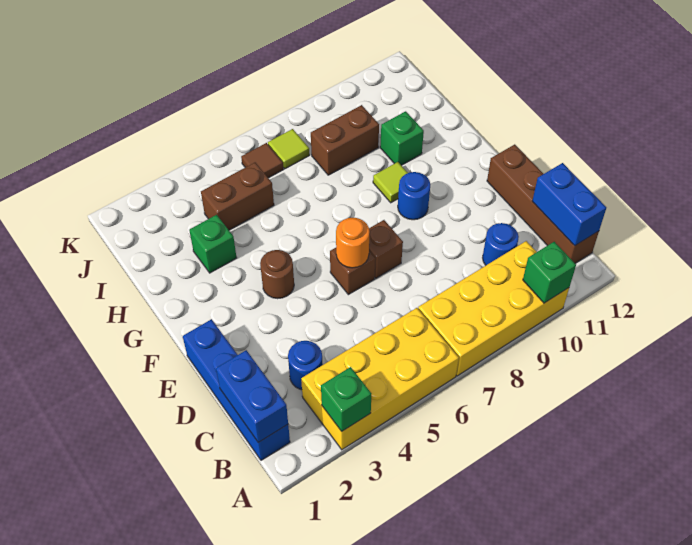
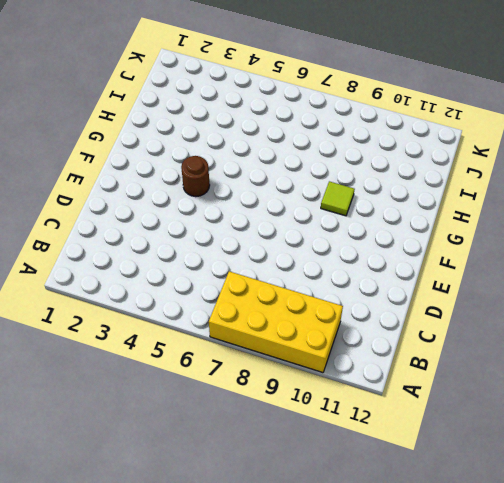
none -> yellow brick A3:B6 level 1
none -> blue brick B1:E1 level 1
none -> brown brick B12:E12 level 1

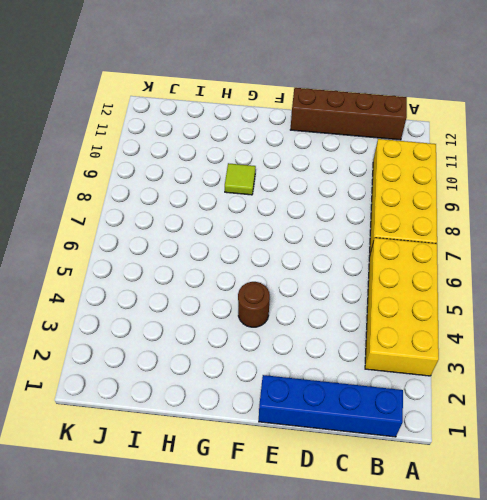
none -> blue round brick C3 level 1
none -> blue round brick C10 level 1
none -> brown brick E6 level 1

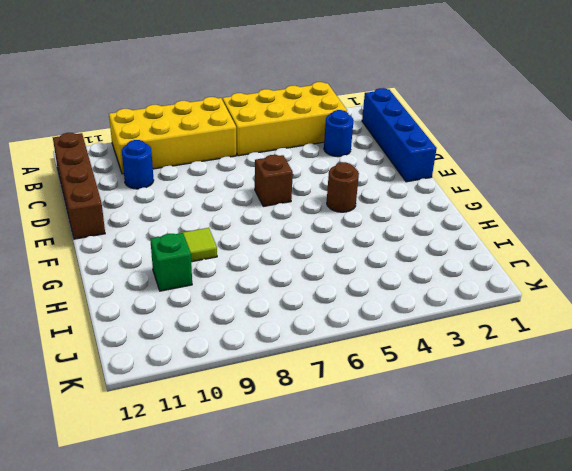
none -> brown brick E7 level 1
none -> blue round brick F9 level 1
none -> green brick H3 level 1

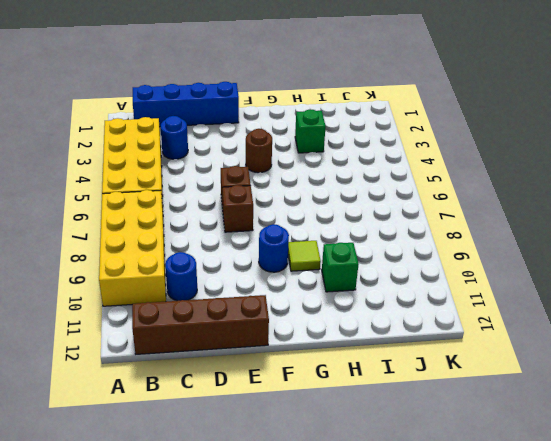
none -> brown brick I4:I5 level 1
none -> brown brick I8:I9 level 1
none -> brown tile J6 level 1

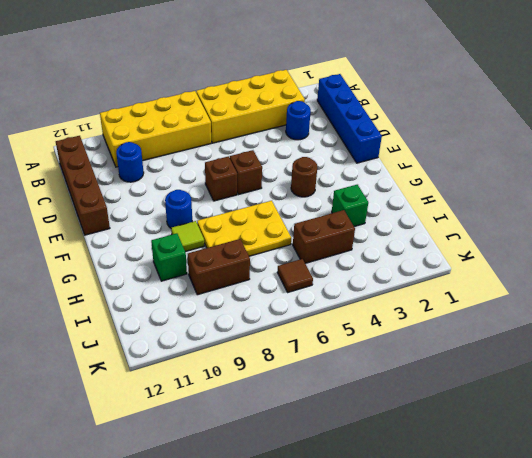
yellow plate G6:H8 level 1 -> none
none -> lime tile J7 level 1
none -> green brick A3 level 2
none -> green brick A10 level 2

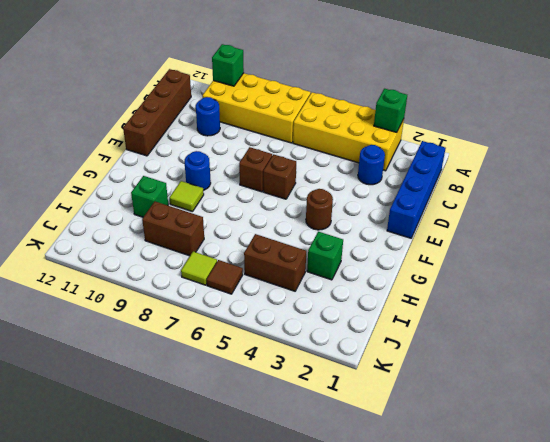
none -> blue brick B1:C1 level 2
none -> blue brick B12:C12 level 2
none -> orange round brick E6 level 2

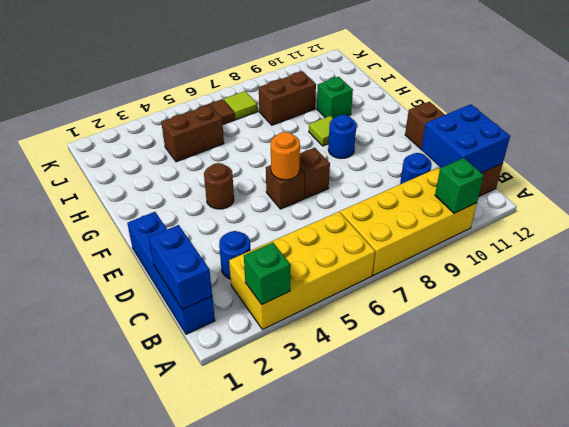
blue brick B11:C12 level 2 -> blue brick B12:C12 level 2
none -> green brick H3 level 1

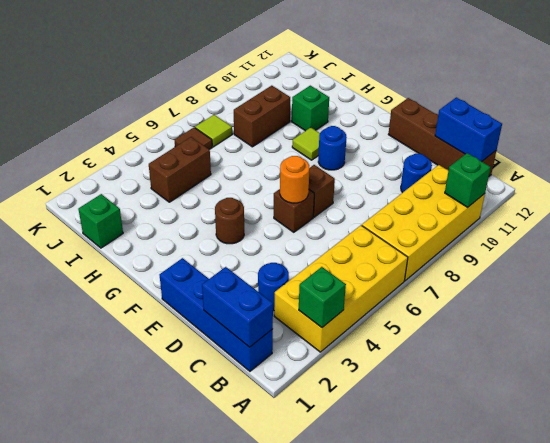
green brick I1 level 1 -> green brick H3 level 1

